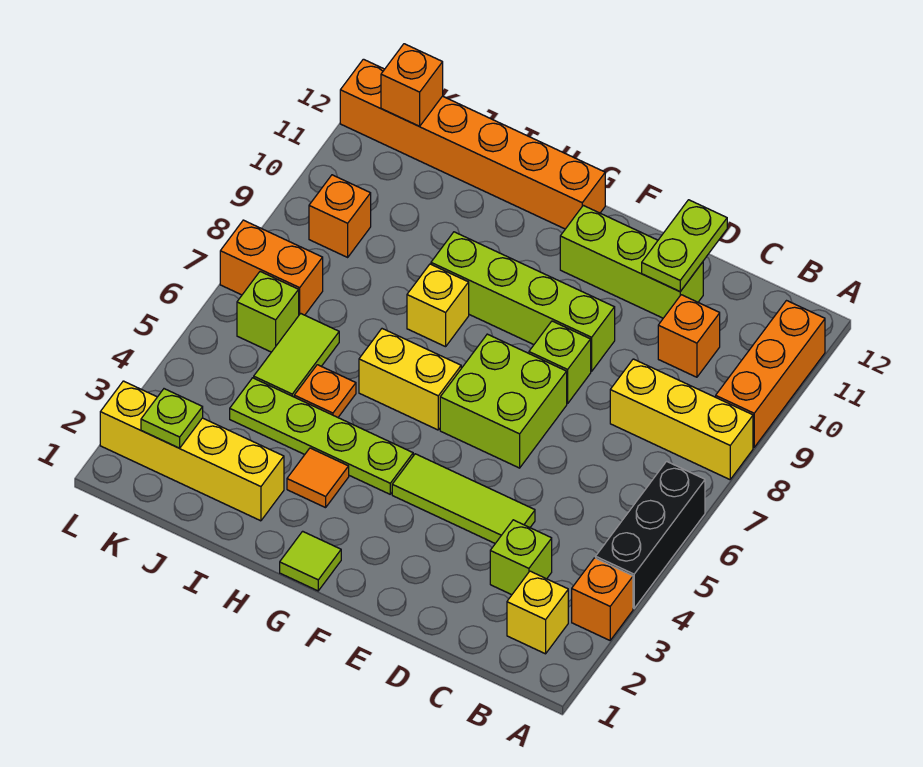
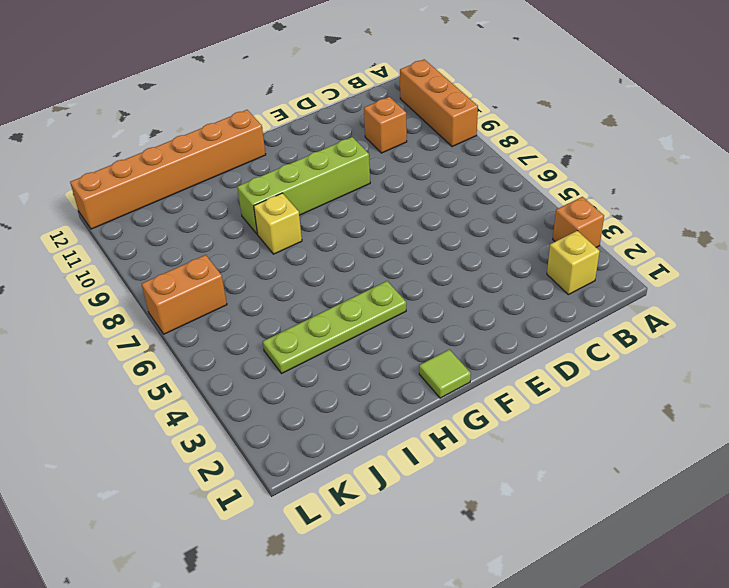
none -> black brick A4:A6 level 1
none -> yellow brick A8:C8 level 1
none -> lime brick C3 level 1

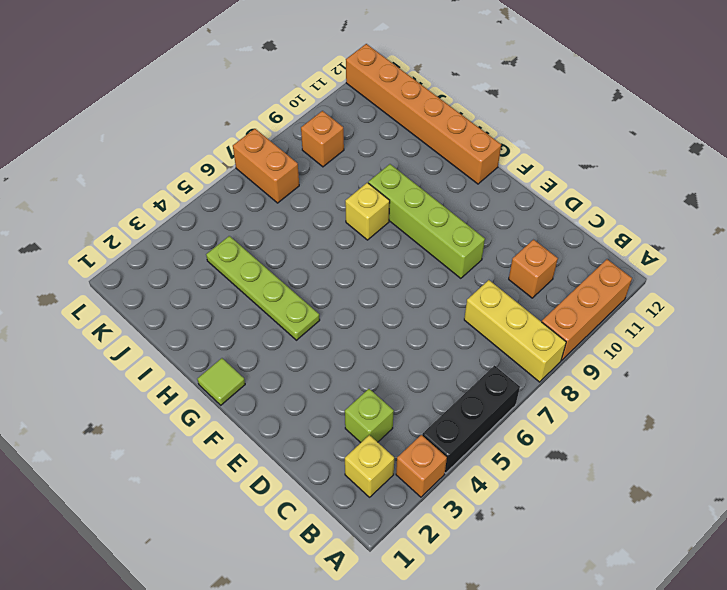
none -> lime tile D4:F4 level 1
none -> lime brick D11:F11 level 1
none -> lime brick E6:F7 level 1

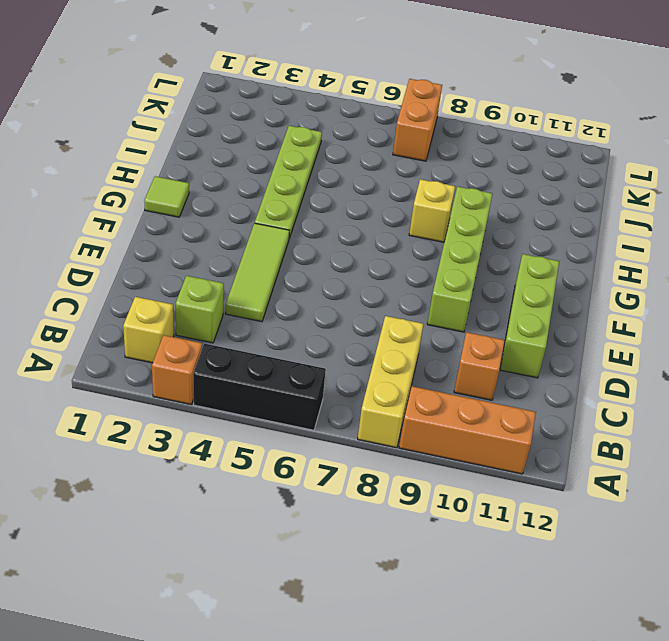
none -> lime brick E6:F7 level 1
none -> lime brick E8 level 1
none -> yellow brick G6:H6 level 1

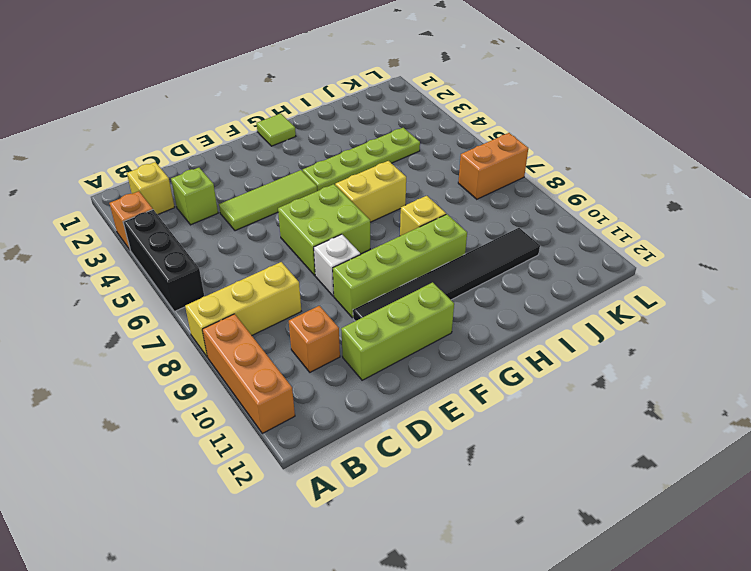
white brick E8 level 1 -> lime brick E8 level 1
black tile E10:J10 level 1 -> none
none -> orange brick G12:L12 level 1
none -> orange tile H3 level 1
none -> yellow brick I2:L2 level 1

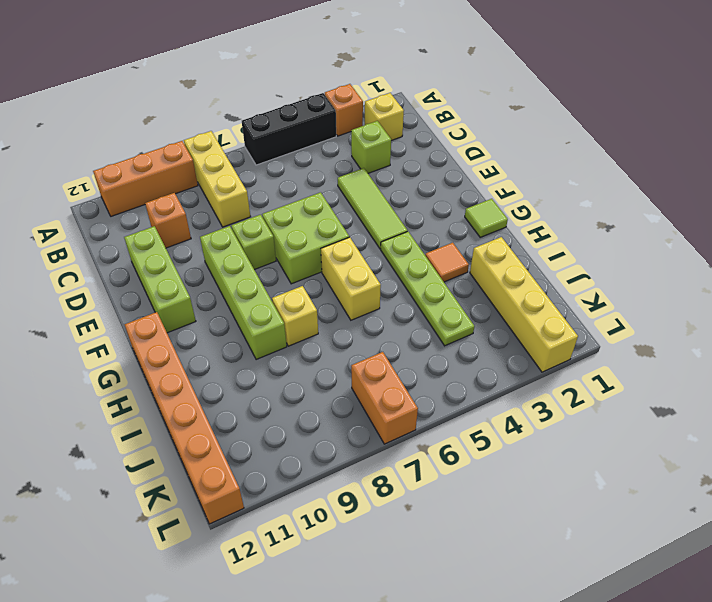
none -> orange plate I5 level 1
none -> lime tile J5:J6 level 1
none -> lime brick K6 level 1

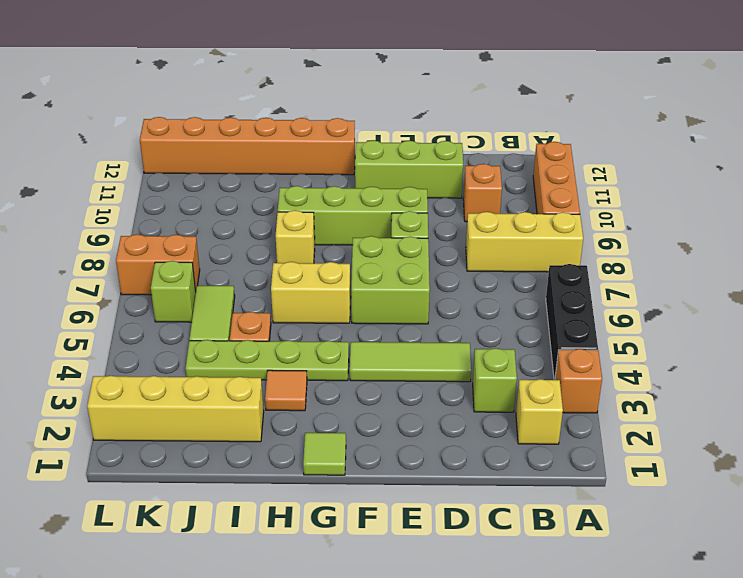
none -> orange brick K9 level 1
none -> lime plate D11:D12 level 2
none -> lime plate K2 level 2

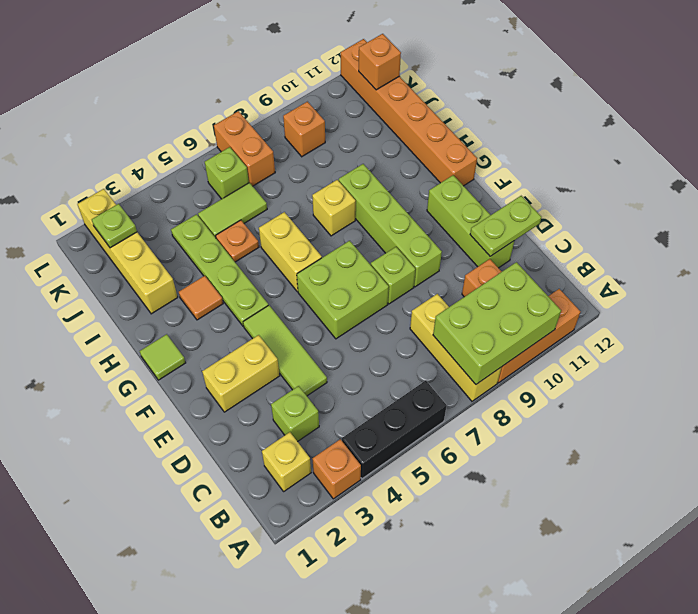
lime brick A8:B10 level 2 -> none
yellow brick E2:E3 level 1 -> none

